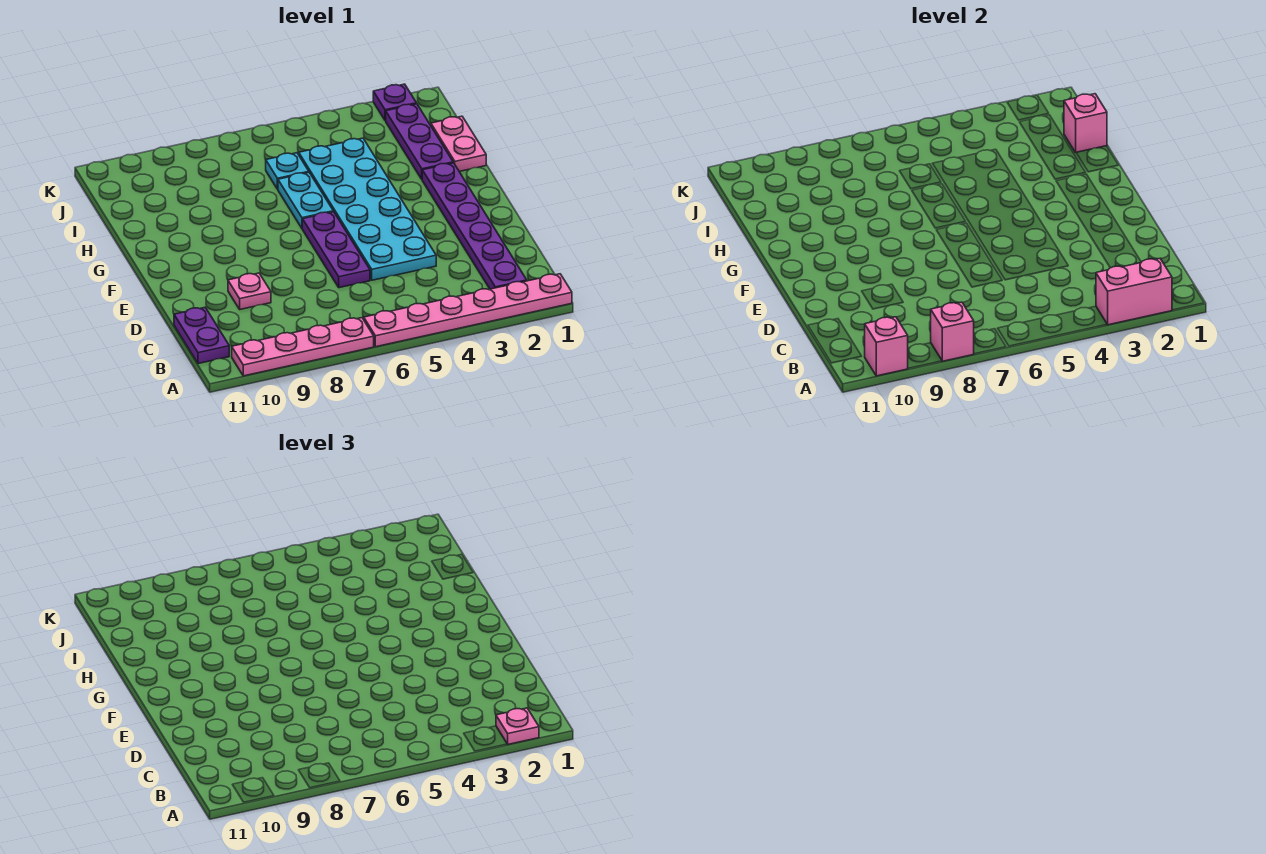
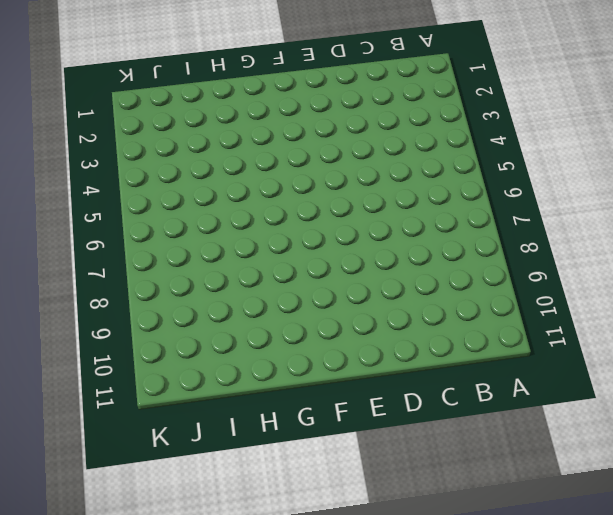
none -> pink plate A1:A6 level 1
none -> pink plate A7:A10 level 1
none -> purple plate B2:G2 level 1

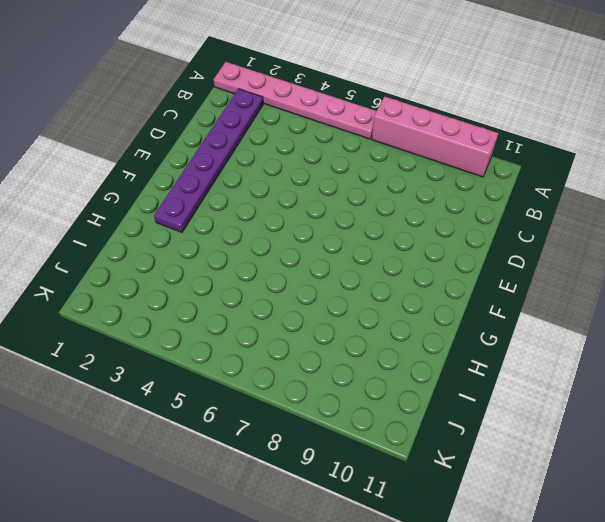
pink brick A7:A10 level 1 -> pink plate A7:A10 level 1
none -> purple plate B11:C11 level 1
none -> cyan plate D4:I5 level 1
none -> purple plate D6:F6 level 1

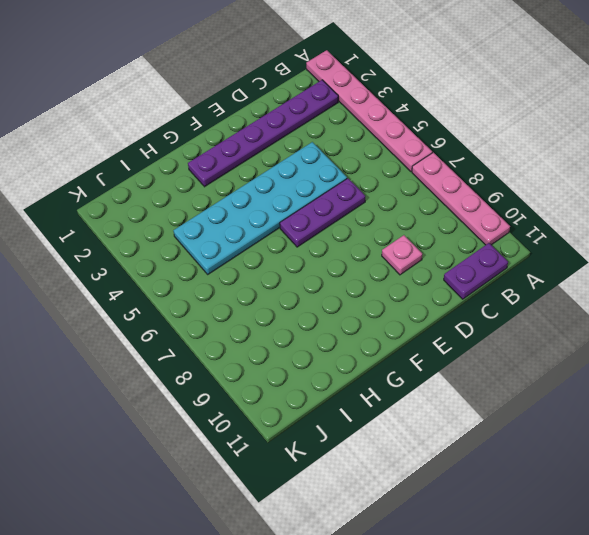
none -> cyan plate G6:H6 level 1
none -> pink plate H1:I1 level 1
none -> purple plate H2:J2 level 1

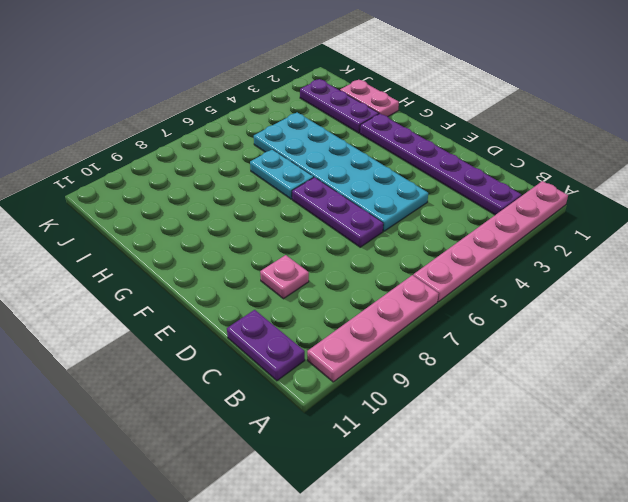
none -> cyan plate I6 level 1
none -> purple plate K2 level 1
none -> pink brick A2:A3 level 2

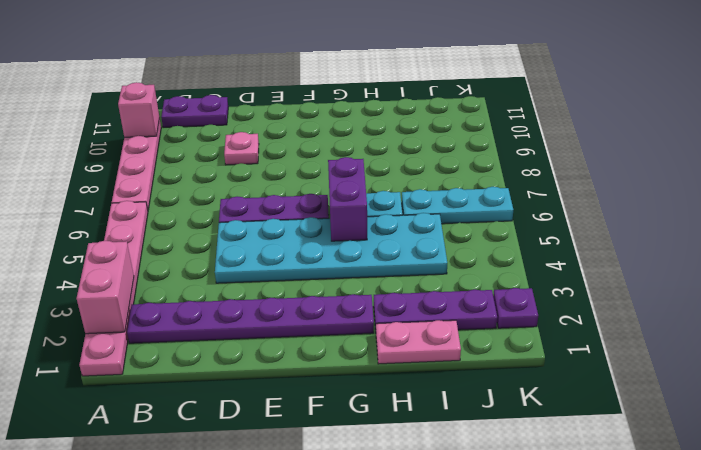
purple brick G5:G6 level 2 -> none
cyan plate I6:K6 level 1 -> cyan plate I6 level 1
none -> pink brick A8 level 2
none -> pink brick I1 level 2
none -> pink plate A2 level 3

